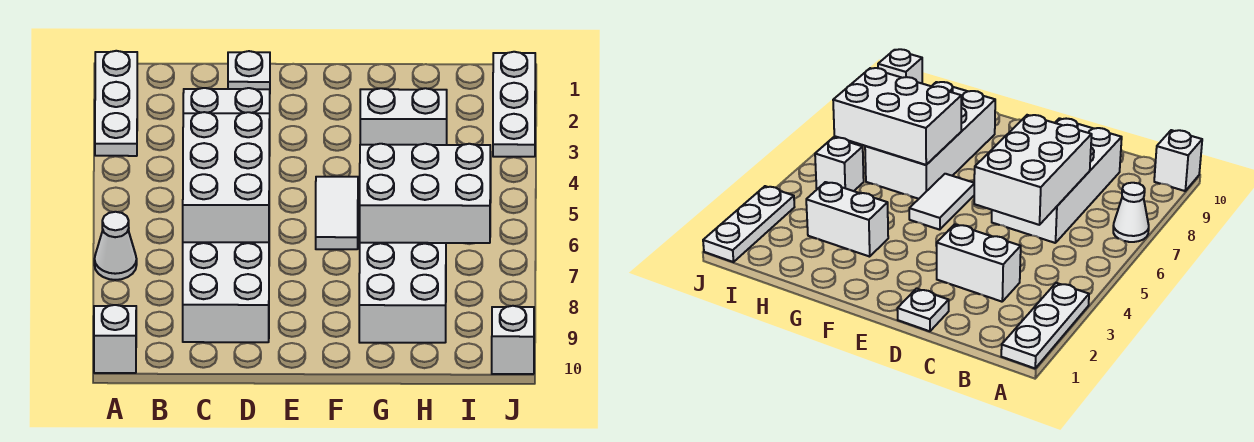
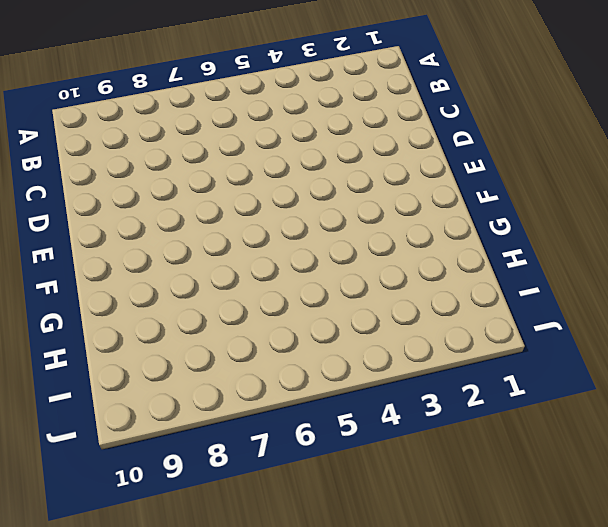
none -> white plate A1:A3 level 1
none -> white cone A7 level 1
none -> white brick A10 level 1

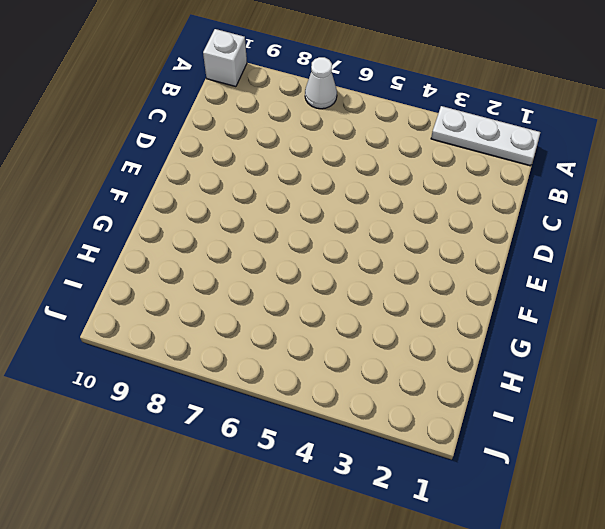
none -> white brick C3:D3 level 1
none -> white brick C6:D9 level 1
none -> white plate D1 level 1

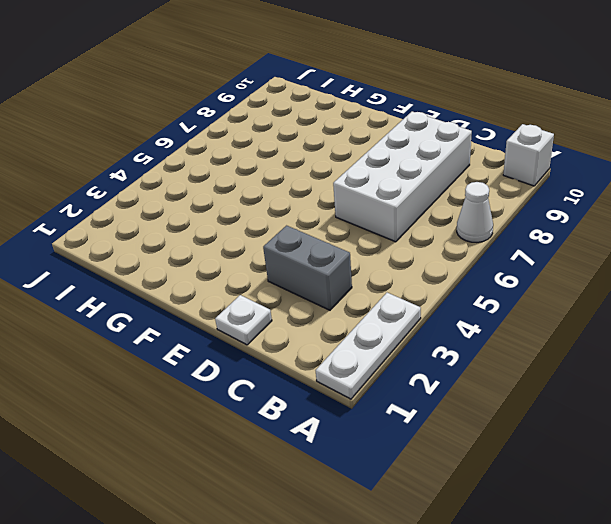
grey brick C3:D3 level 1 -> white brick C3:D3 level 1
none -> white tile F5:F6 level 1
none -> white brick G3:H3 level 1
none -> white brick G6:H9 level 1

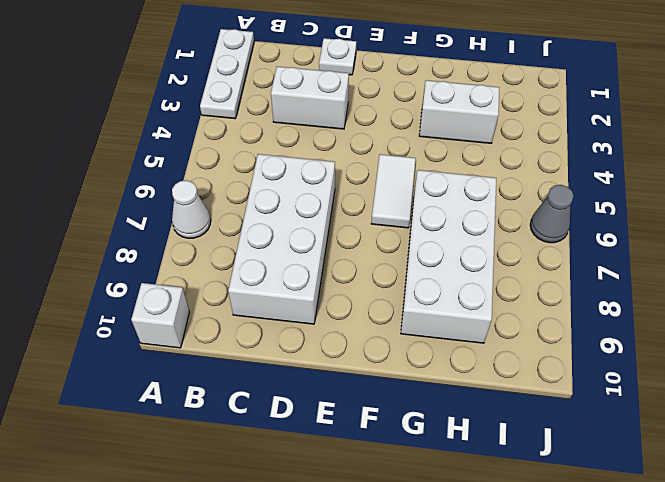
grey cone J6 level 1 -> none
none -> white brick I5 level 1
none -> white plate J1:J3 level 1
none -> white brick J10 level 1

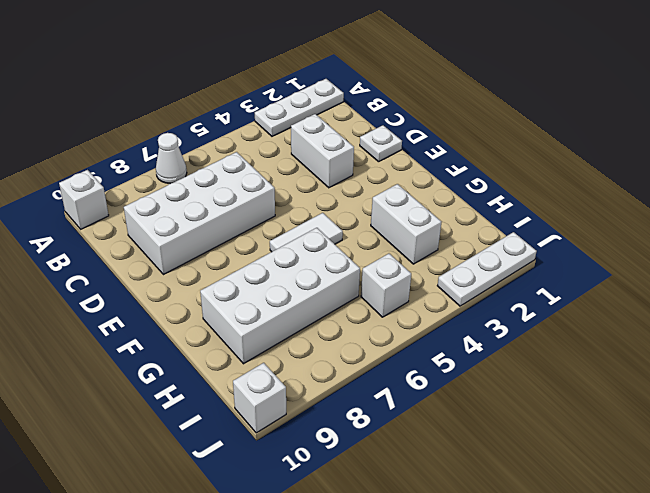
none -> white brick C5:D7 level 2
none -> white brick G6:I7 level 2

